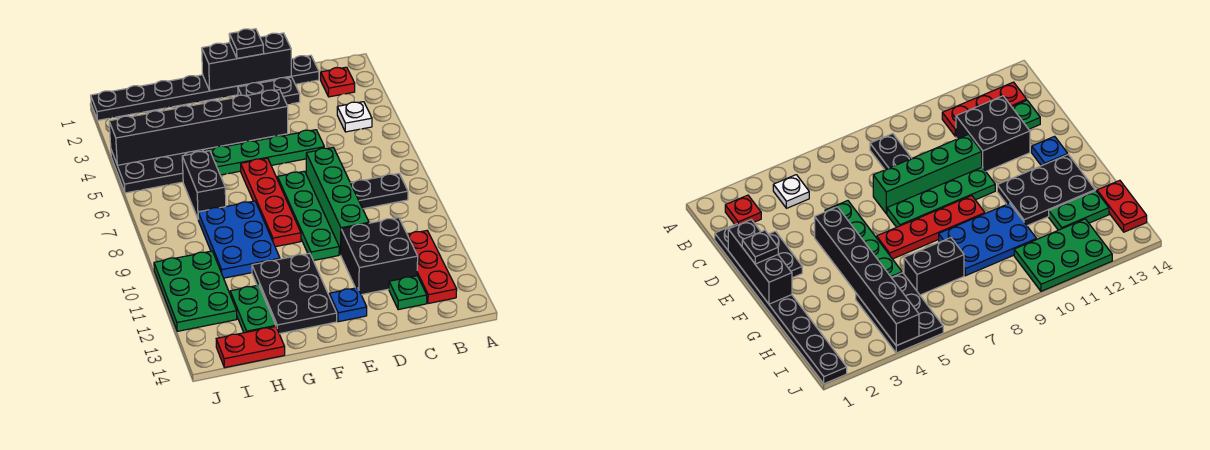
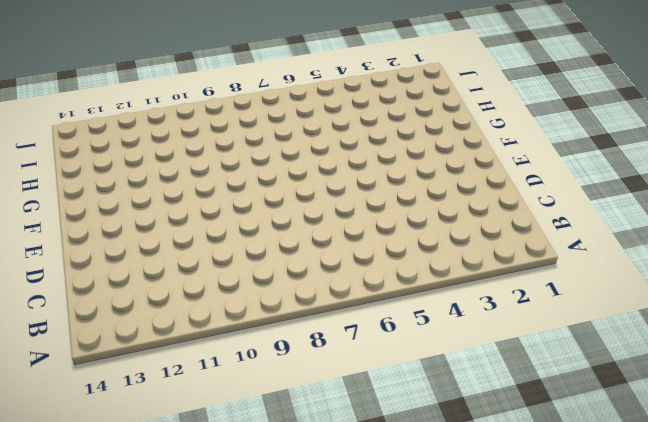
none -> red plate B2 level 1
none -> white plate B4 level 1
none -> black plate B8:C8 level 1

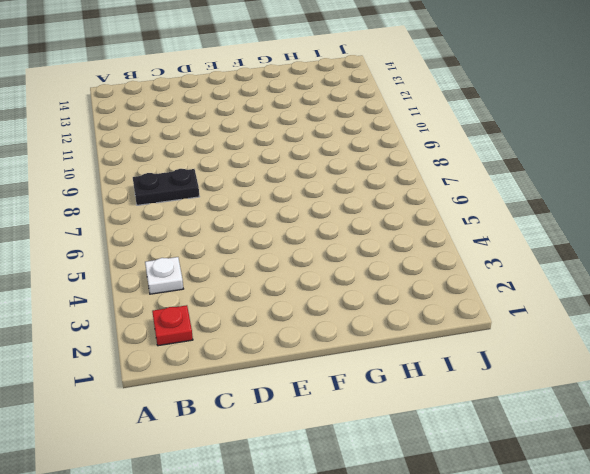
none -> red plate B11:B13 level 1
none -> black plate C1:J1 level 1
none -> black brick C11:D12 level 1

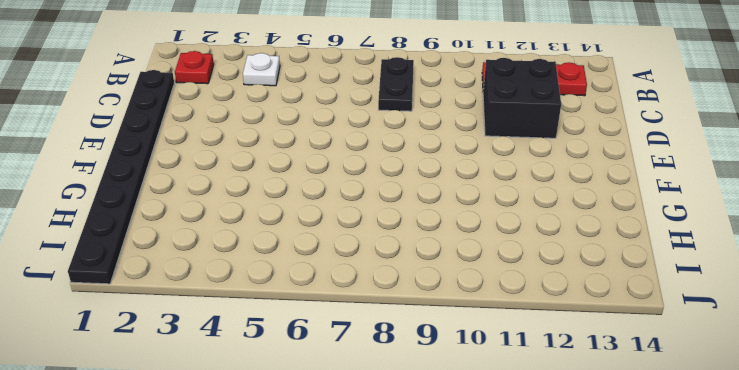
none -> green plate C13 level 1
none -> black plate D2:E2 level 1
none -> green plate D5:G5 level 1

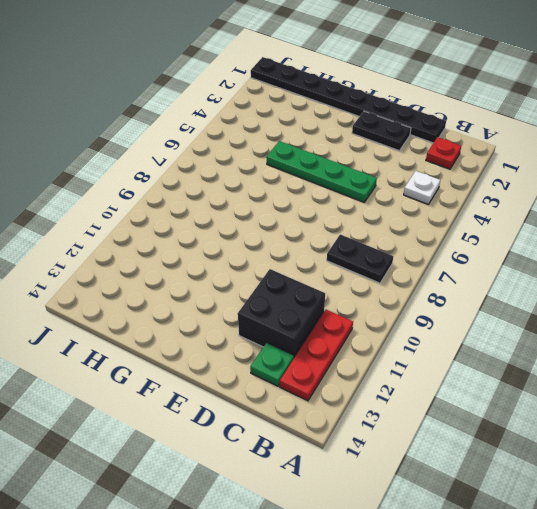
none -> green brick D7:D10 level 1
none -> green plate E7:E10 level 1
none -> blue plate E13 level 1

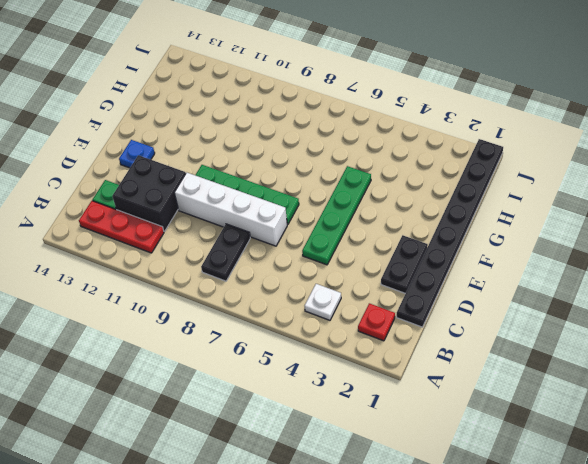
white brick D7:D10 level 1 -> green brick D7:D10 level 1
none -> red plate F6:F9 level 1
none -> black plate F11:G13 level 1
none -> blue plate G8:H10 level 1

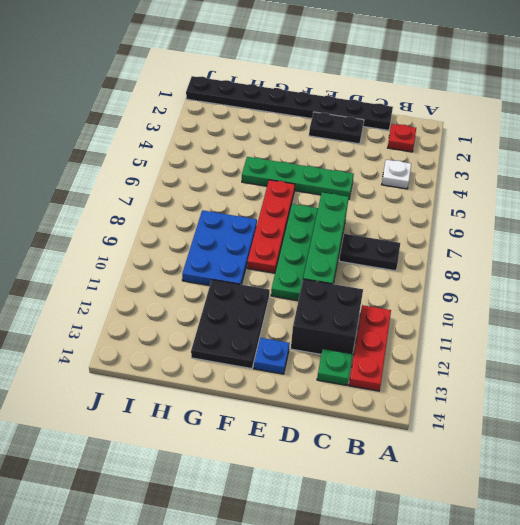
none -> black plate H4:J5 level 1
none -> black brick H6:H7 level 1
none -> green plate H12:H13 level 1

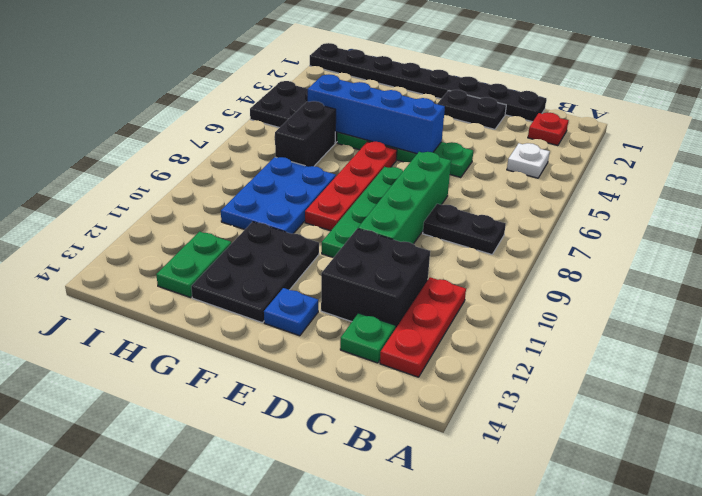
blue brick E5:H5 level 2 -> none
none -> red plate H14:I14 level 1
none -> green plate I10:J12 level 1
none -> black brick D1:F1 level 2

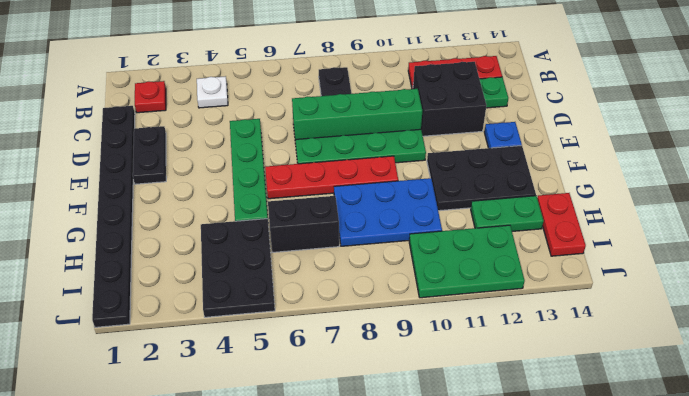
none -> black brick D1:F1 level 2
none -> black brick E4:J4 level 2
none -> black plate E1 level 3

